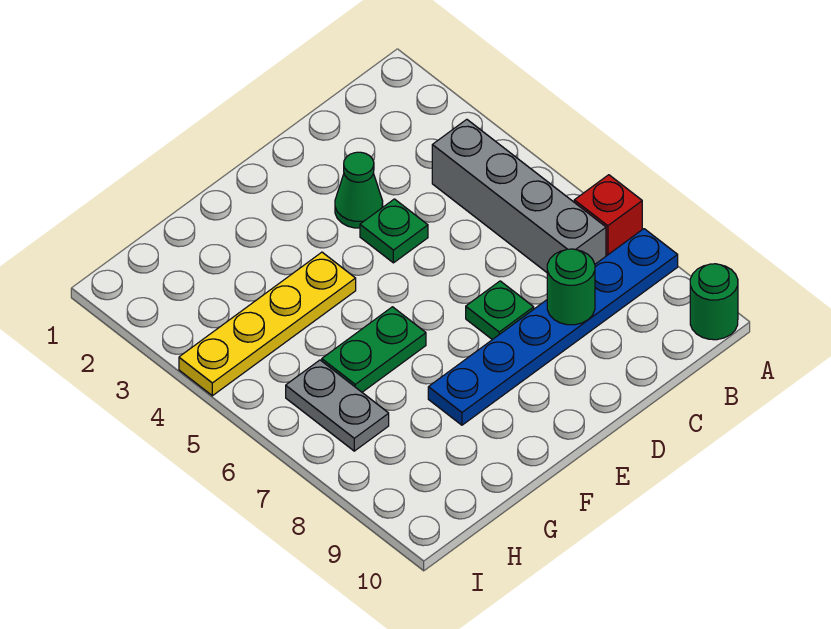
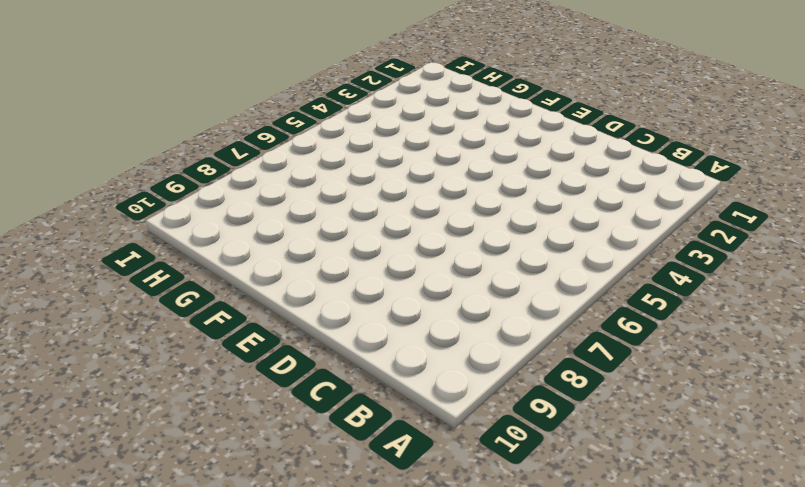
none -> red brick A7 level 1
none -> blue plate A8:F8 level 1

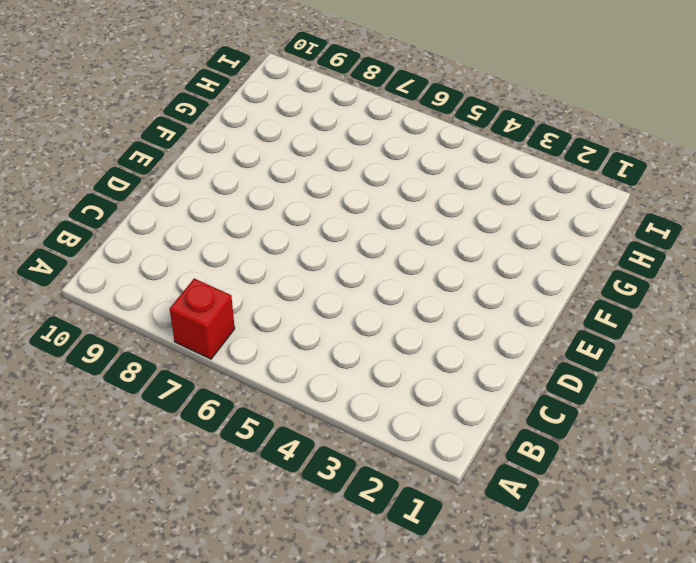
none -> blue plate A8:F8 level 1
none -> green round brick A10 level 1

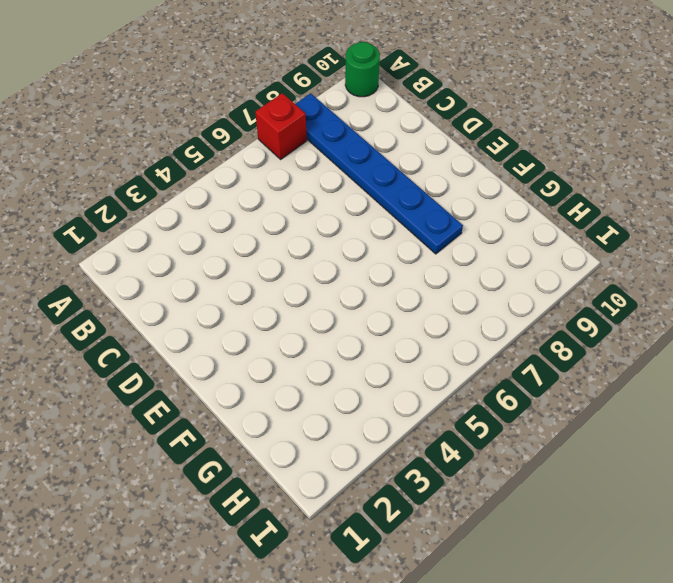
none -> grey brick B4:B7 level 1
none -> green cone D3 level 1

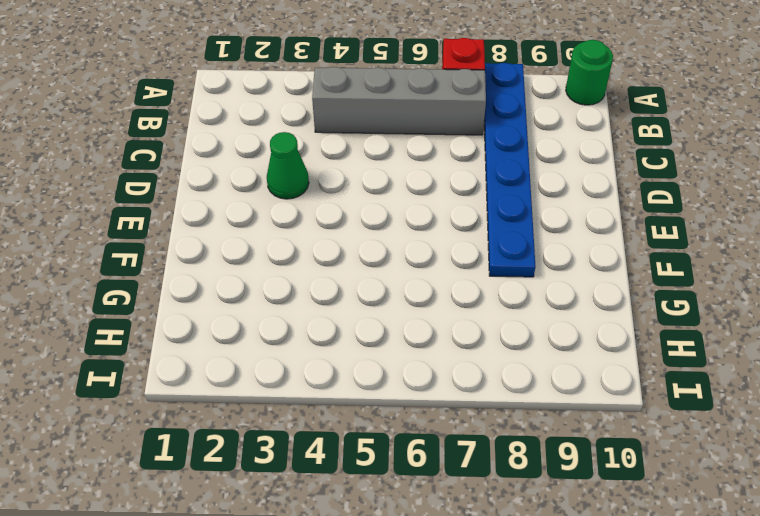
none -> green plate D4 level 1
none -> green plate D7 level 1

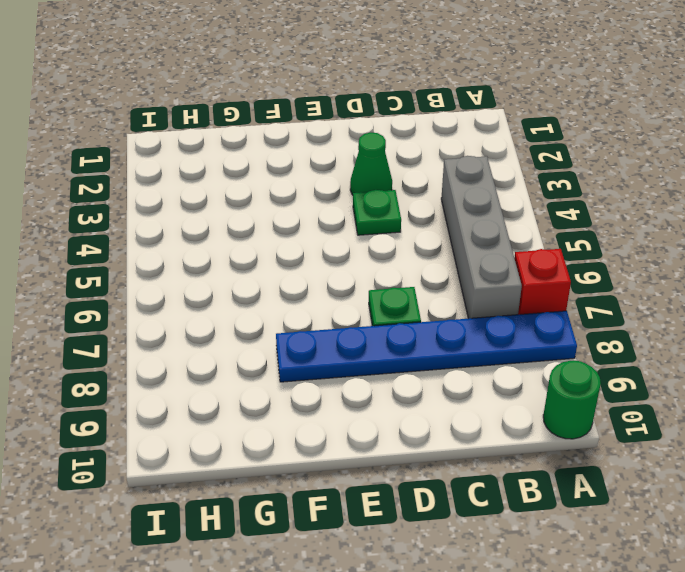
none -> yellow plate F4:I4 level 1
none -> green plate F6:G6 level 1

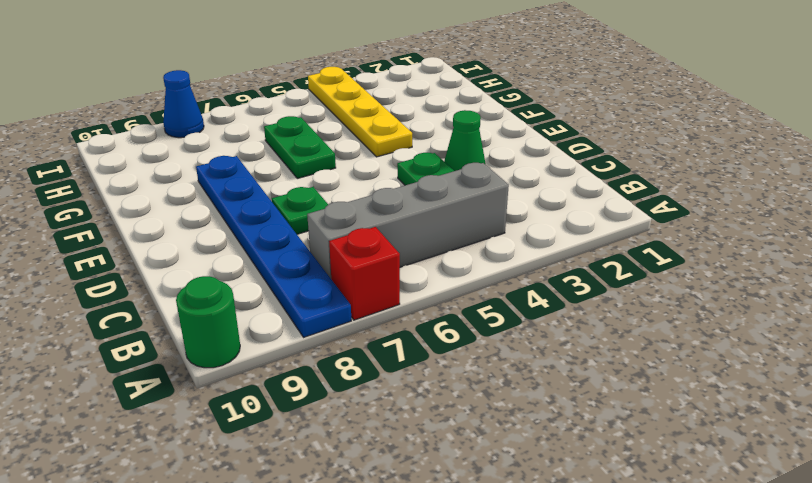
blue cone I8 level 1 -> none
none -> grey plate H6:H7 level 1
none -> green round brick C8 level 2

